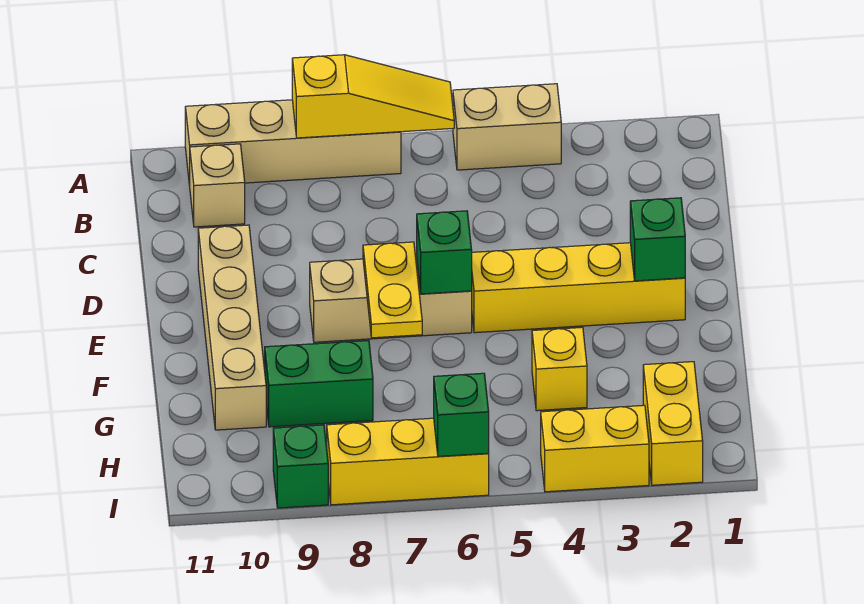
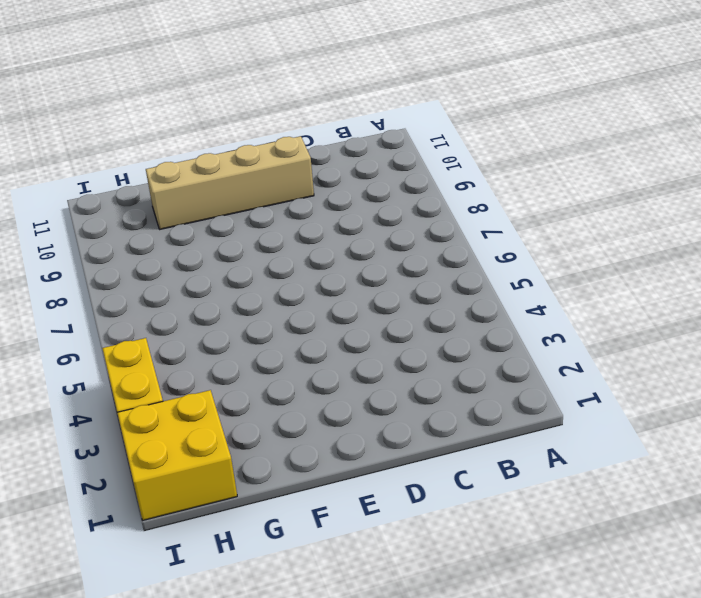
yellow brick H1:I2 level 1 -> yellow brick H2:I2 level 1
none -> tan brick A4:A5 level 1
none -> tan brick A7:A10 level 1
none -> tan brick B10 level 1

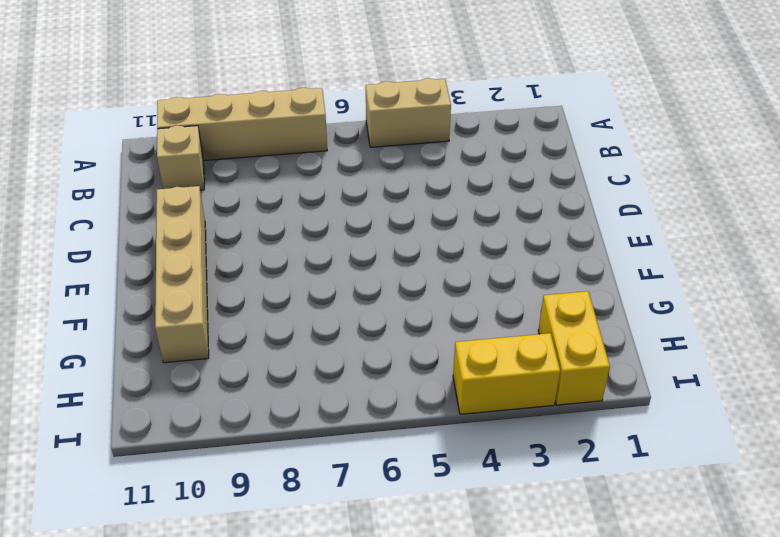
none -> yellow brick E2:E5 level 1
none -> tan brick E6:E8 level 1
none -> yellow brick G4 level 1

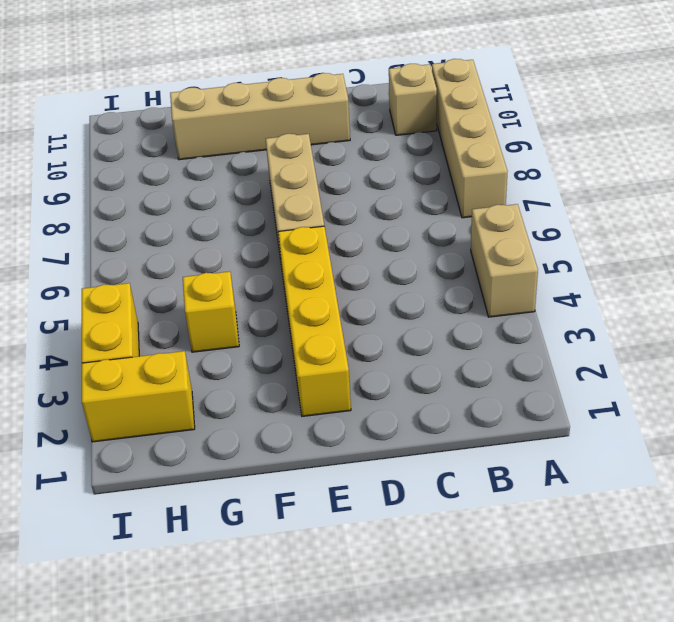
none -> green brick G8:G9 level 1
none -> yellow brick I6:I8 level 1
none -> green brick I9 level 1

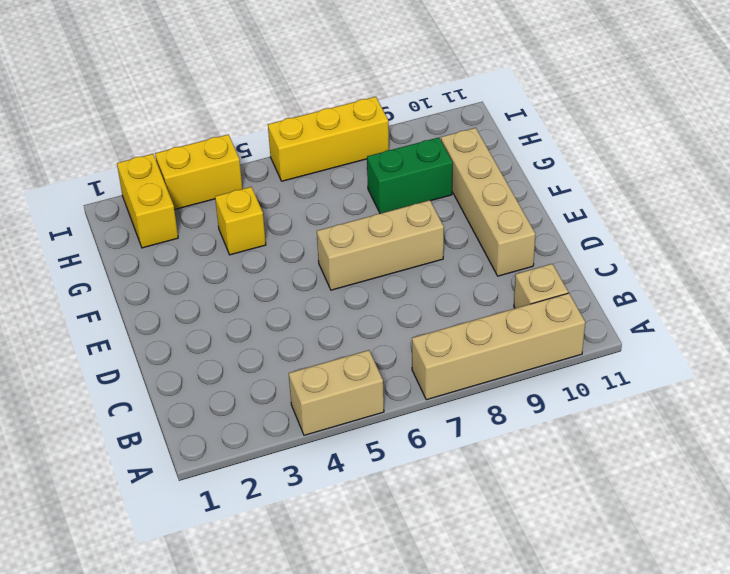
none -> yellow brick E2:E5 level 1
none -> green brick I9 level 1
none -> yellow slope A6:A8 level 2 top 8

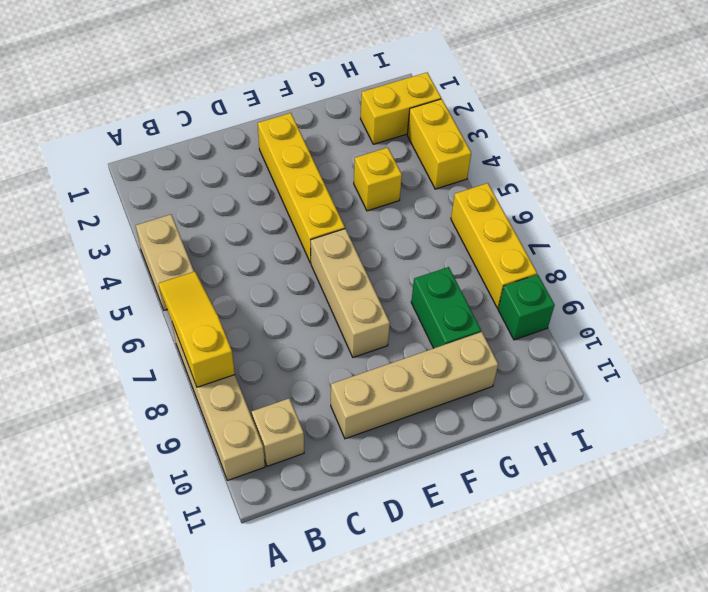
none -> green brick E2 level 2
none -> green brick E6 level 2
none -> yellow plate E7:F7 level 2

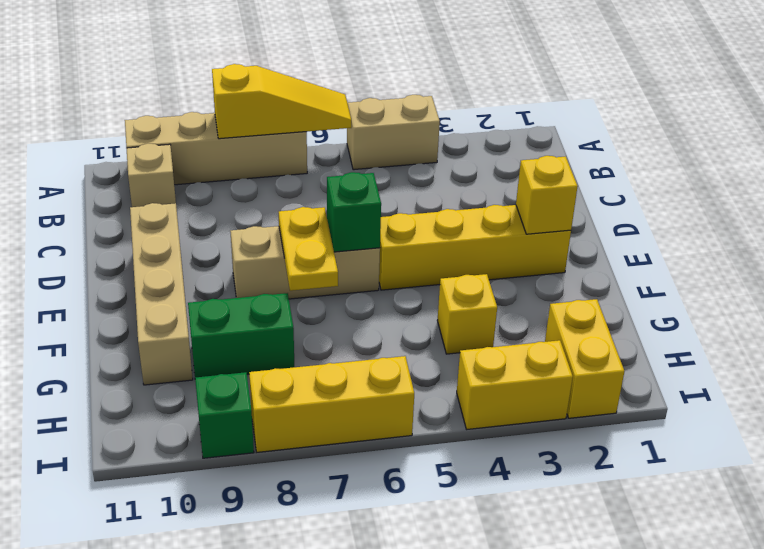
yellow brick E2 level 2 -> green brick E2 level 2
none -> green brick I6 level 2

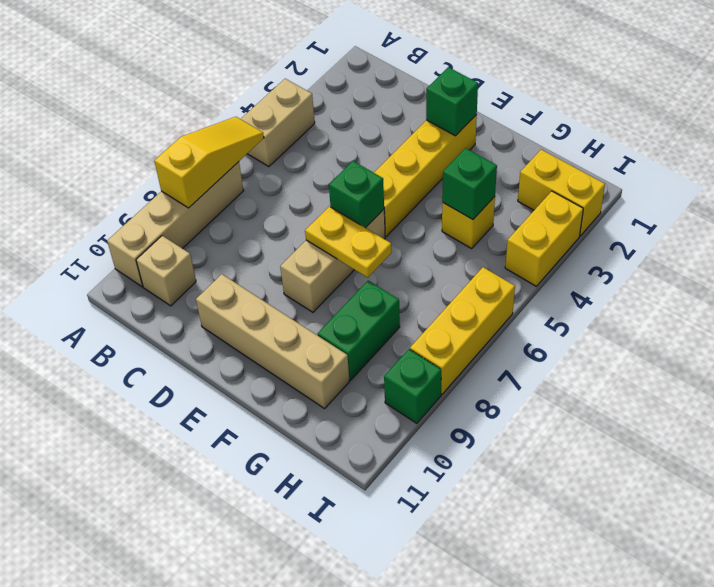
green brick G4 level 2 -> green brick I6 level 2

